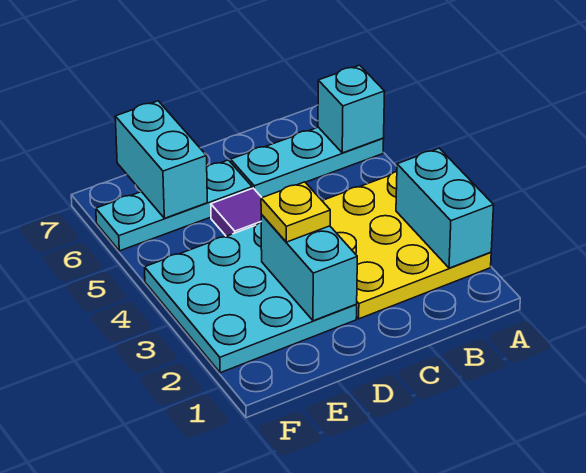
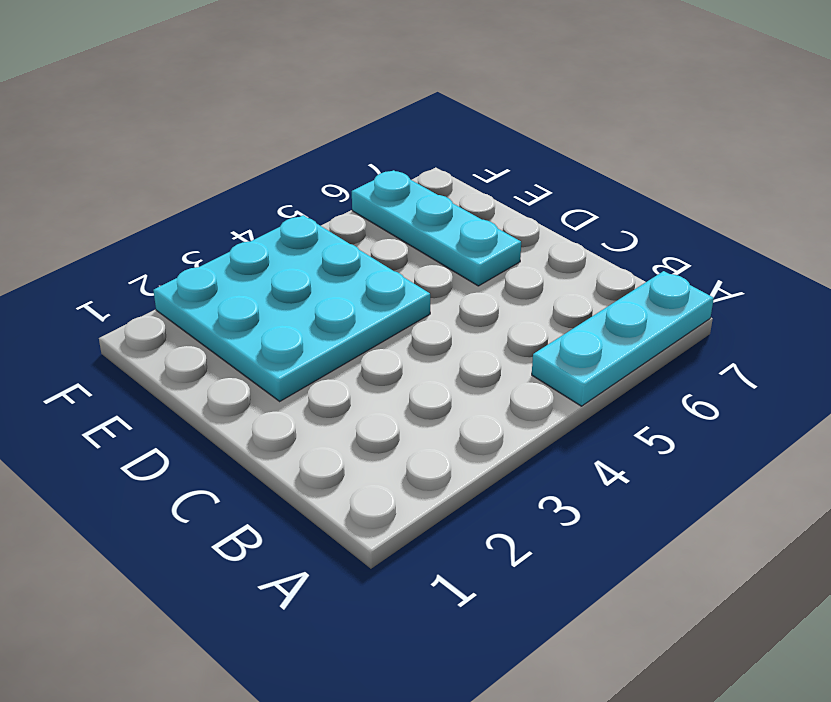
cyan plate A5:A7 level 1 -> cyan plate A6:C6 level 1
none -> yellow plate A2:C4 level 1
none -> purple tile D5 level 1

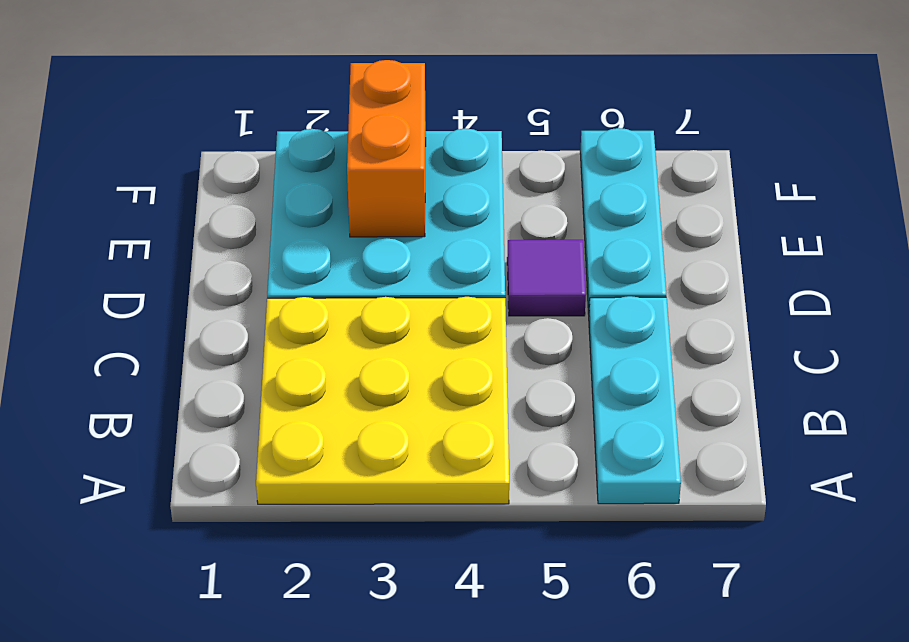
orange brick E3:F3 level 2 -> none
none -> cyan brick A2:A3 level 2
none -> cyan brick A6 level 2

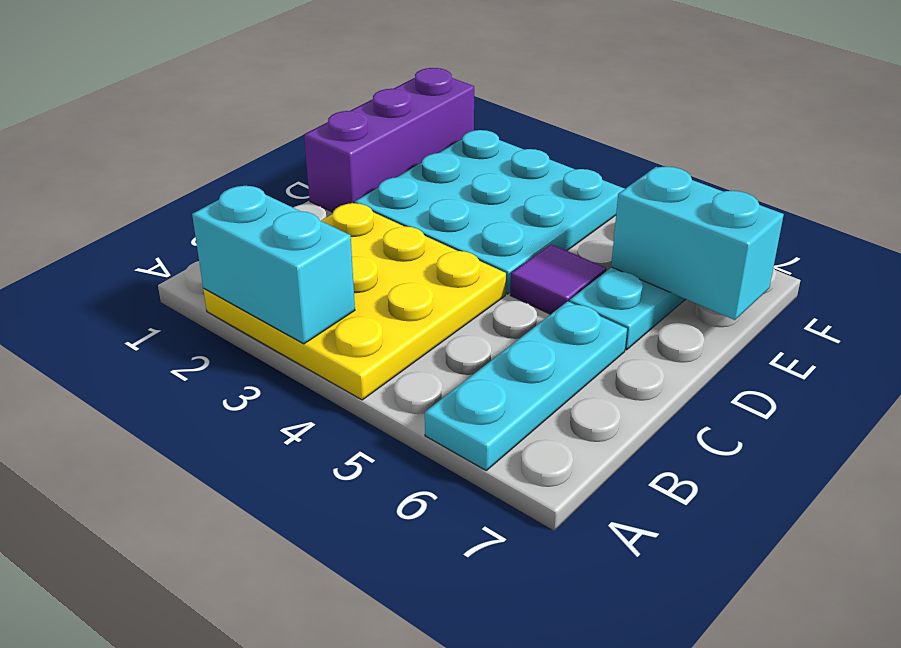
purple brick D1:F1 level 1 -> none
none -> cyan brick A6 level 2
none -> cyan brick D2:D3 level 2

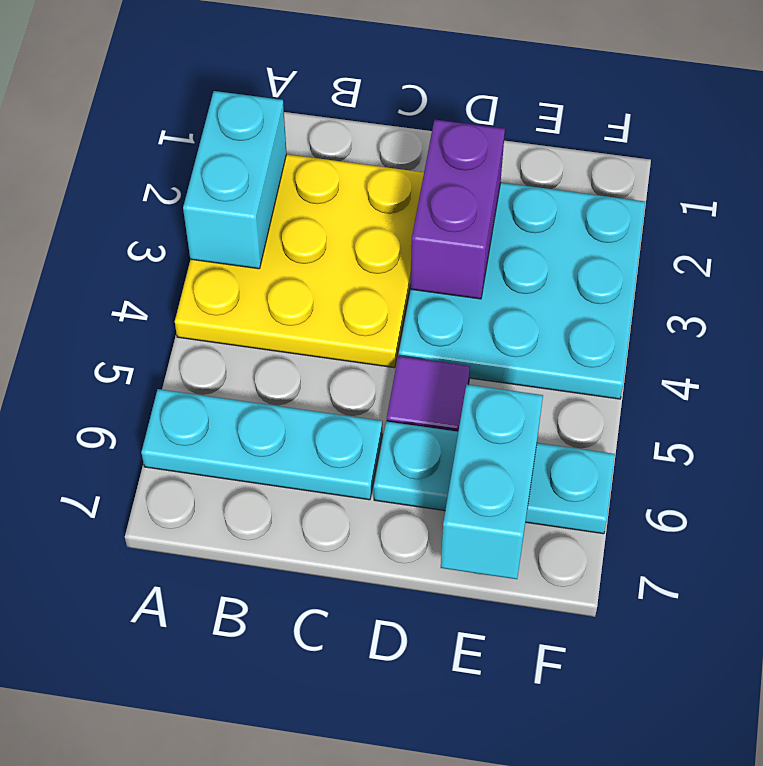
purple brick D2:D3 level 2 -> cyan brick D2:D3 level 2
none -> cyan brick A6 level 2
none -> yellow plate D3 level 3

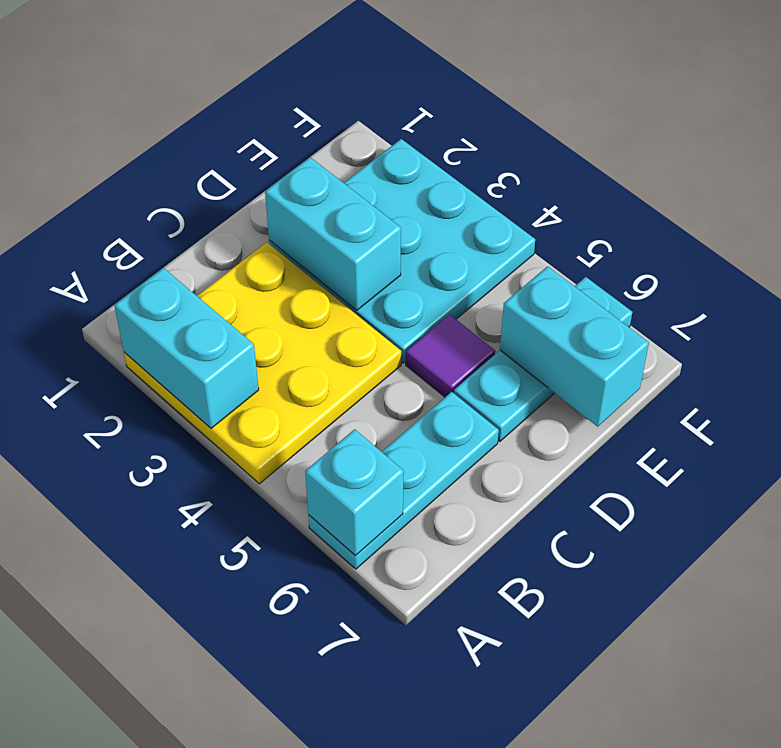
none -> yellow plate D3 level 3

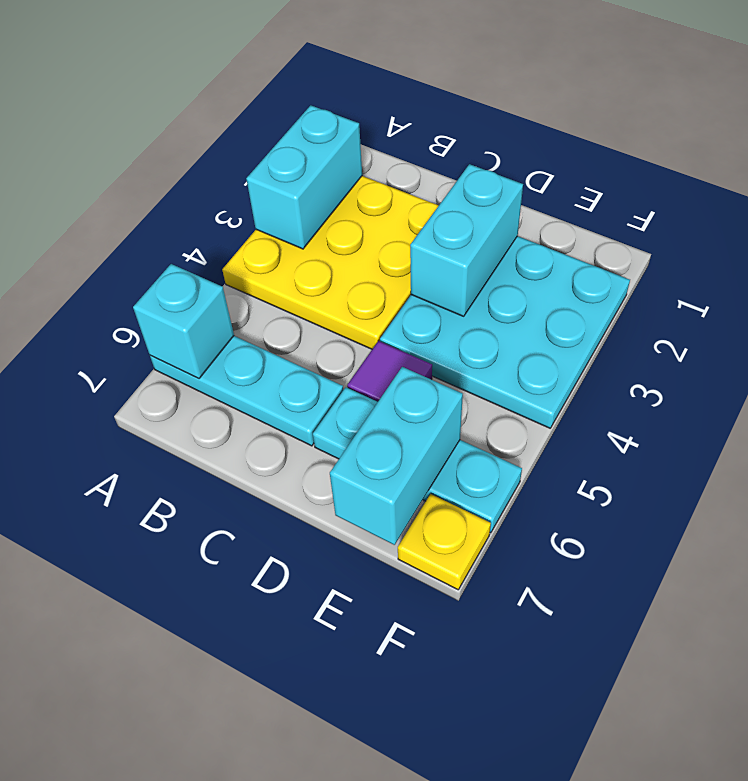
yellow plate F7 level 1 -> yellow plate D3 level 3

